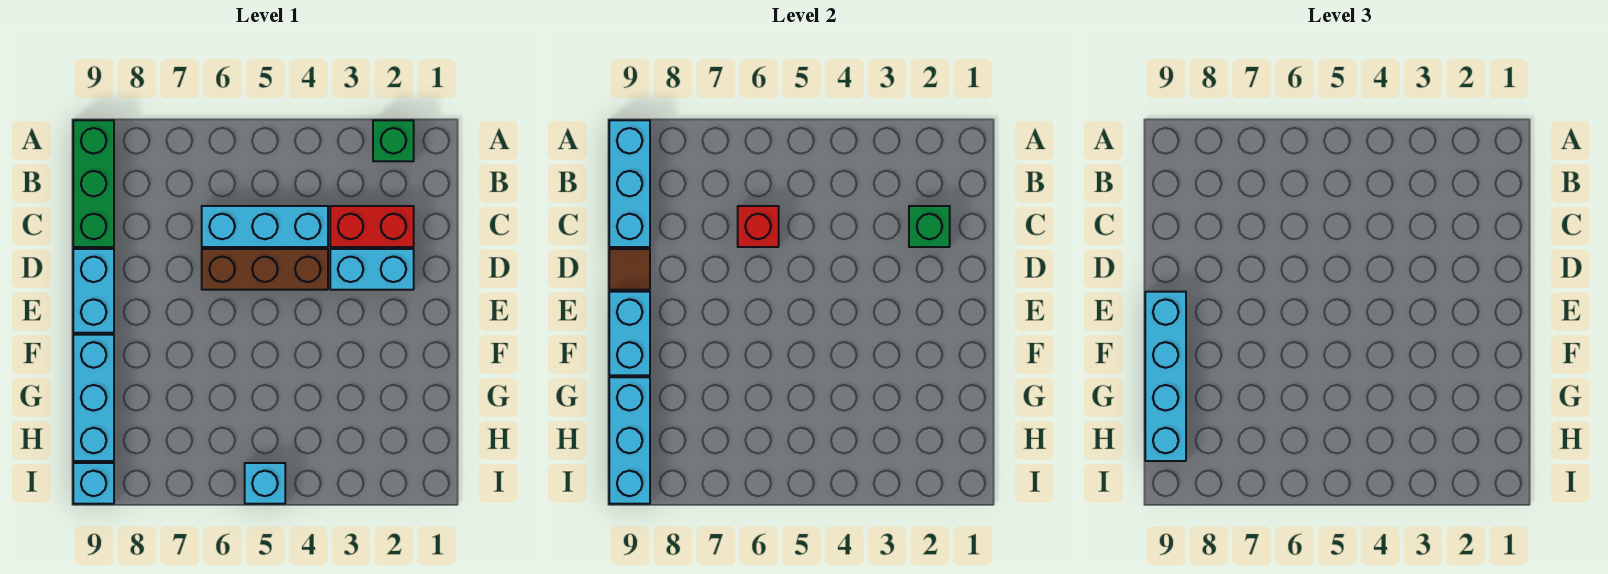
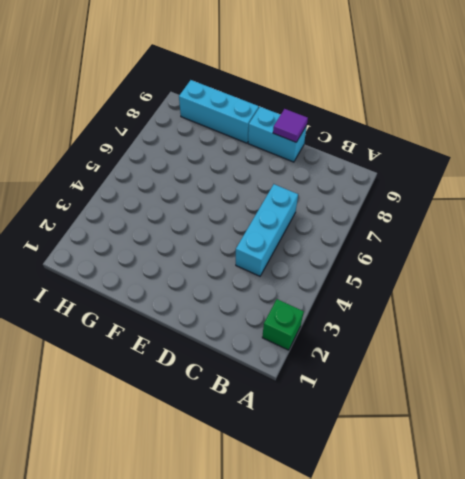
purple tile D9 level 2 -> brown tile D9 level 2
none -> green brick A9:C9 level 1
none -> red brick C2:C3 level 1
none -> cyan brick D2:D3 level 1

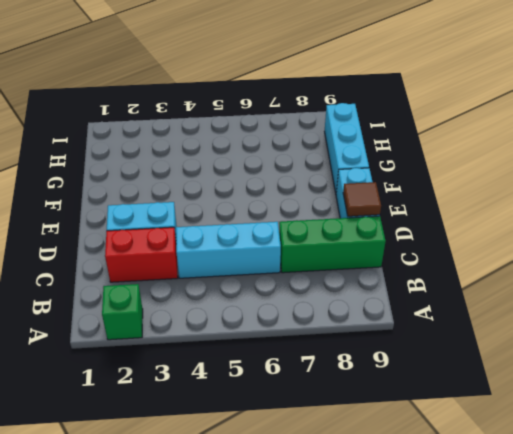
green brick C7:C9 level 1 -> green brick A9:C9 level 1
none -> brown brick D4:D6 level 1
none -> cyan brick I5 level 1
none -> cyan brick I9 level 1

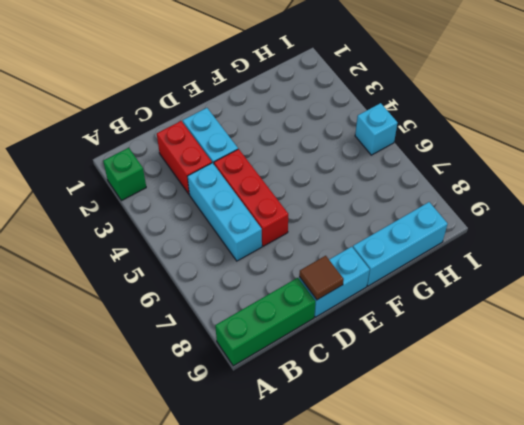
red brick D4:D6 level 1 -> brown brick D4:D6 level 1
none -> cyan brick I9 level 1
none -> cyan brick A9:C9 level 2
none -> green brick C2 level 2

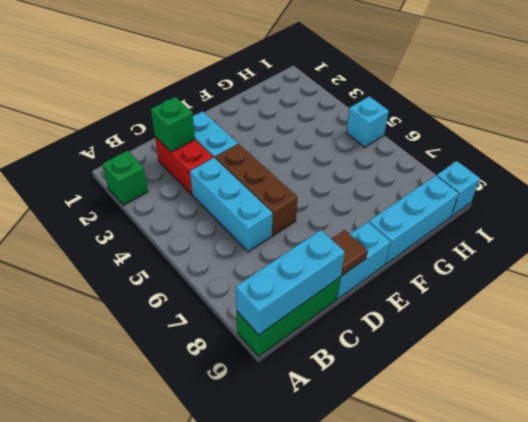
none -> red brick C6 level 2
none -> cyan brick E9:F9 level 2
none -> cyan brick G9:I9 level 2

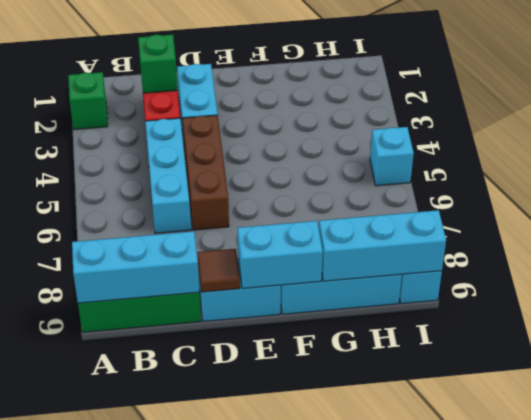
none -> red brick C6 level 2
none -> cyan brick E9:H9 level 3

